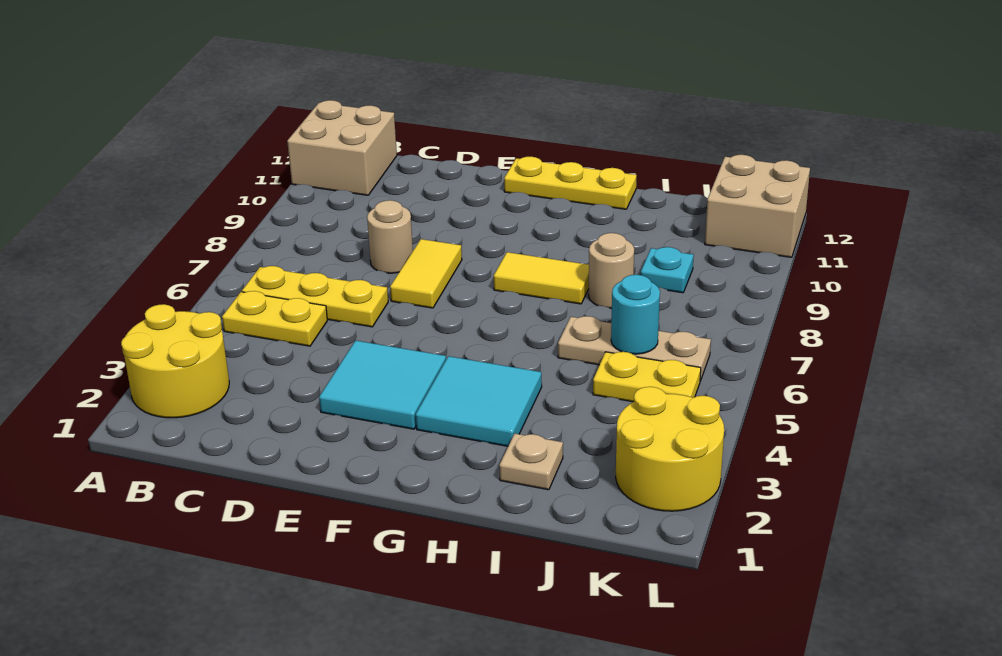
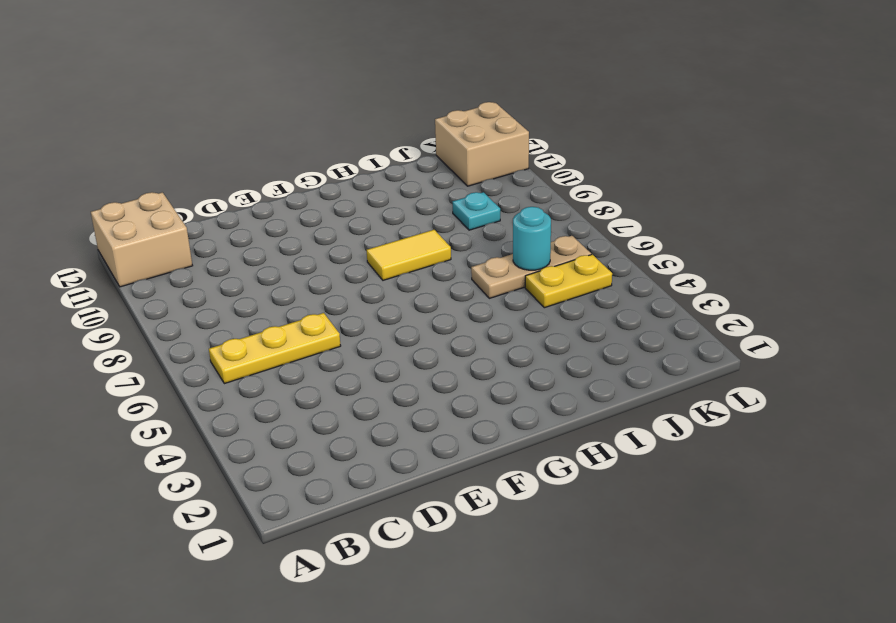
none -> yellow round brick A2:B3 level 1
none -> yellow plate B5:C5 level 1
none -> tan round brick D8 level 1

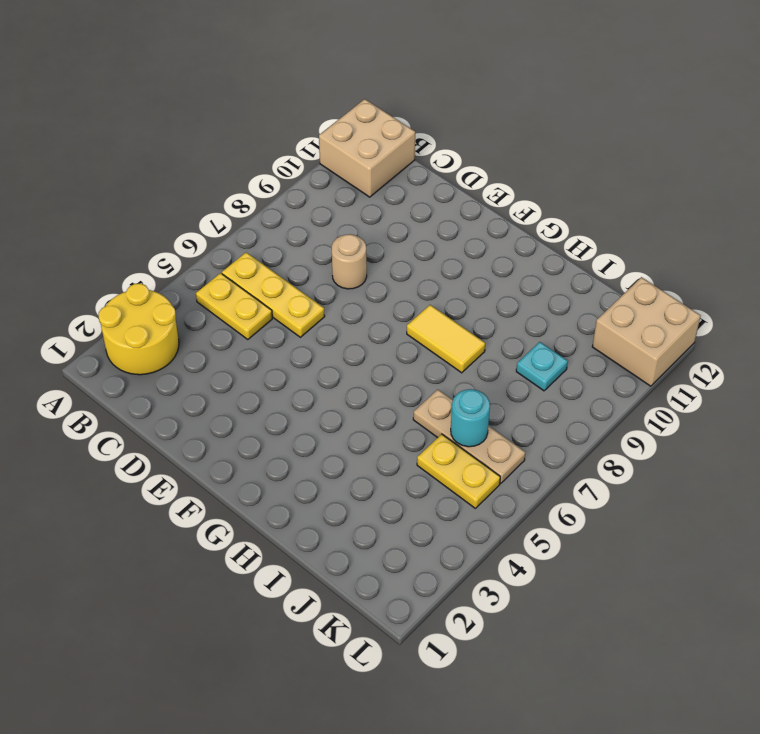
none -> cyan tile E3:F4 level 1
none -> yellow tile E7:E8 level 1
none -> yellow plate F12:H12 level 1

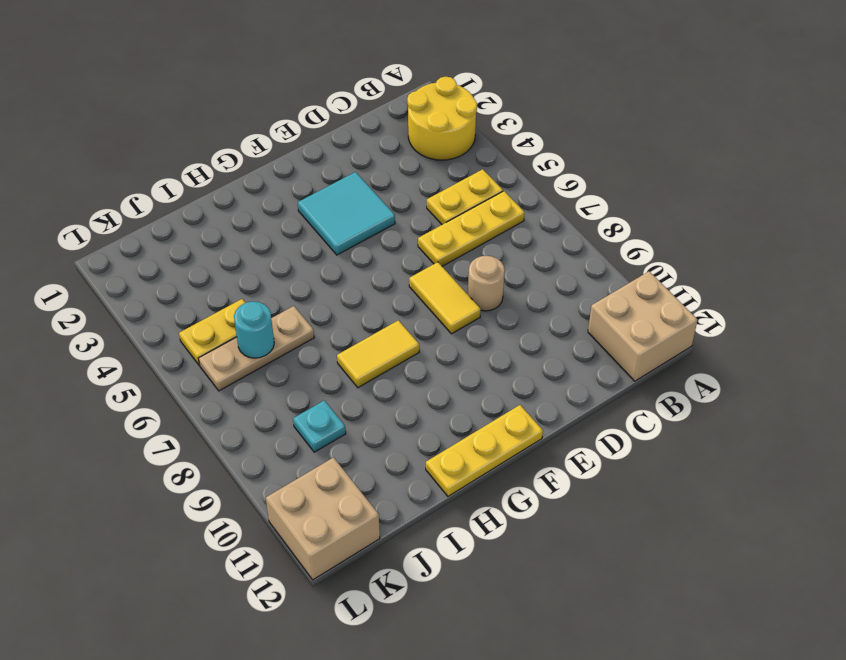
none -> cyan tile G3:H4 level 1
none -> tan plate I2 level 1
none -> tan round brick I8 level 1

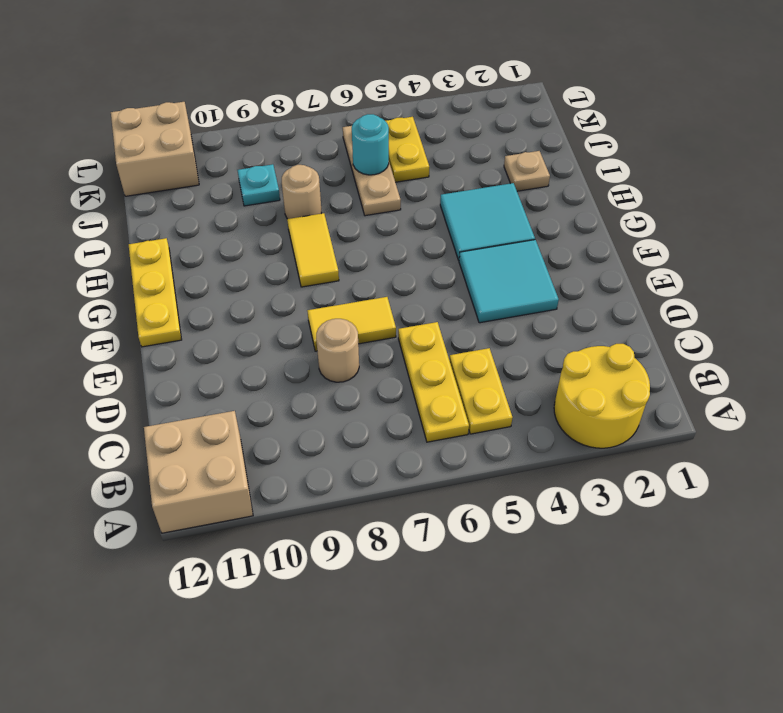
none -> yellow round brick K2:L3 level 1

